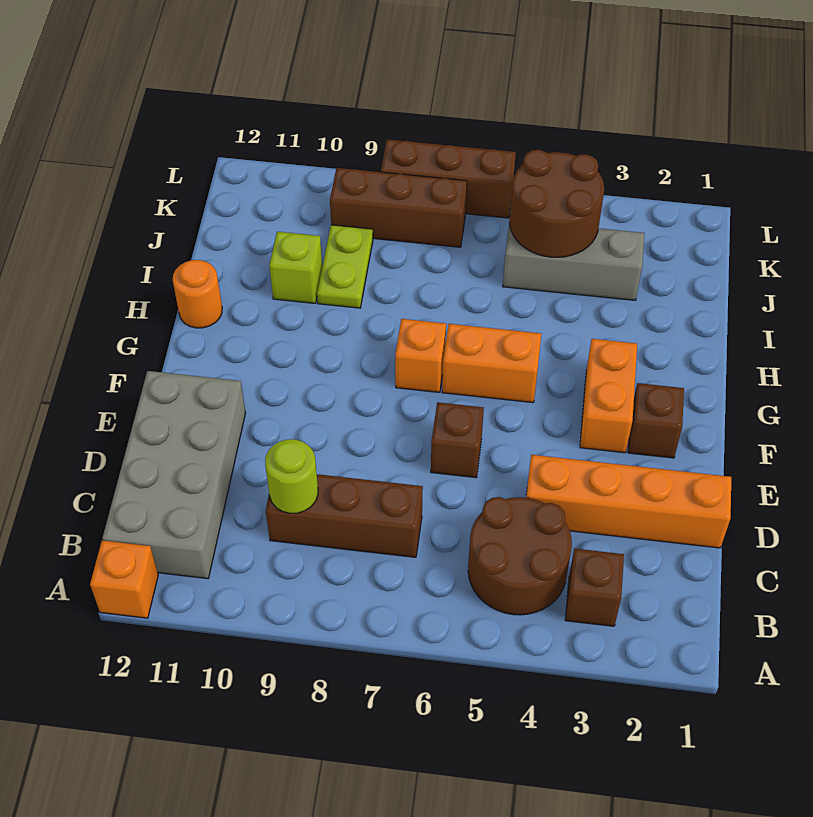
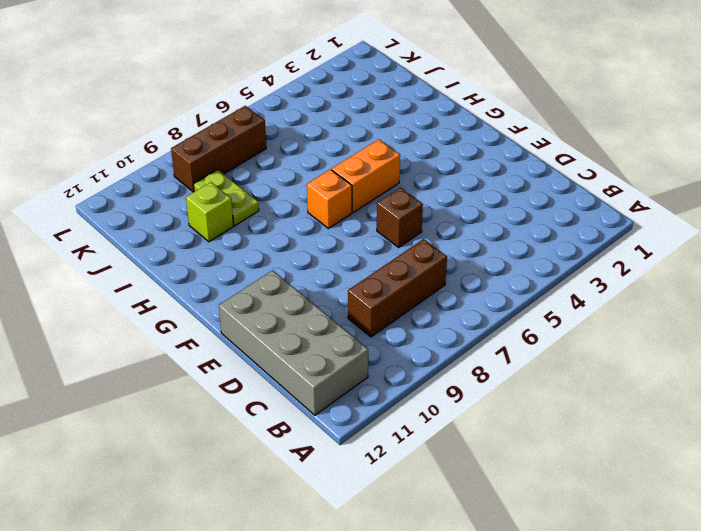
none -> orange brick A12 level 1
none -> brown brick B3 level 1
none -> brown round brick B4:C5 level 1

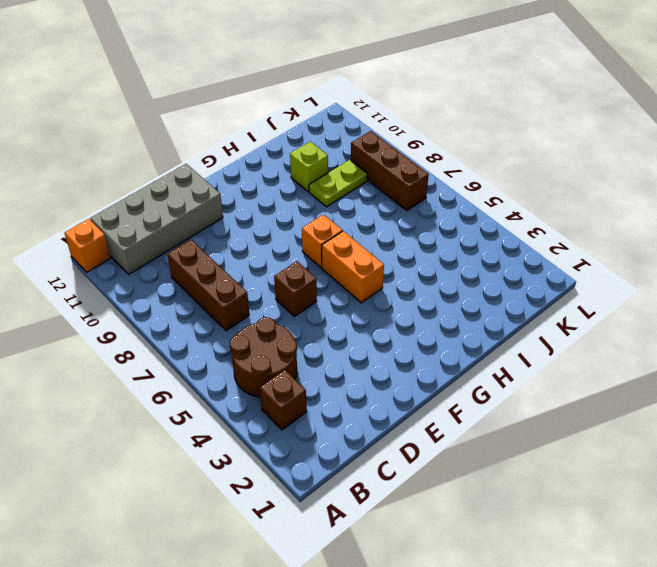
none -> orange brick D1:D4 level 1
none -> brown brick F2 level 1
none -> orange brick F3:G3 level 1

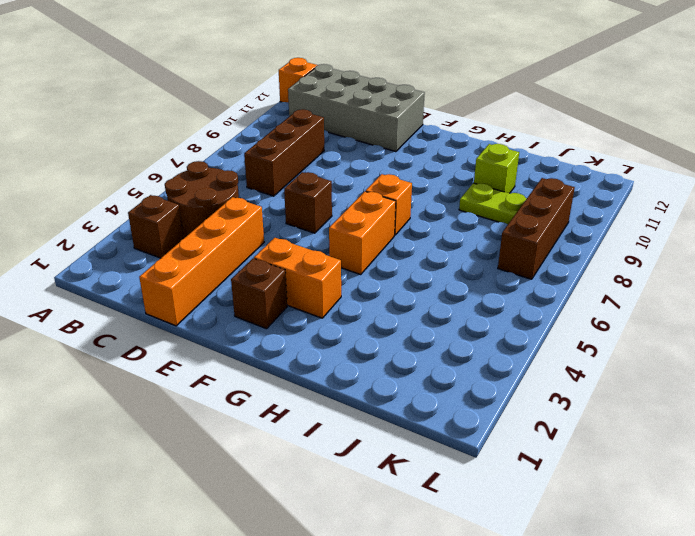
none -> orange round brick H12 level 1
none -> grey brick J3:J5 level 1
none -> brown brick L6:L8 level 1

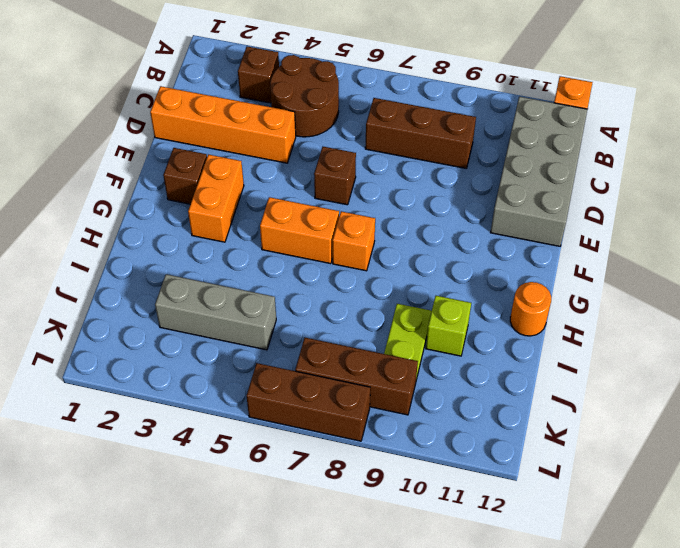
none -> lime round brick C9 level 2
none -> brown round brick J4:K5 level 2

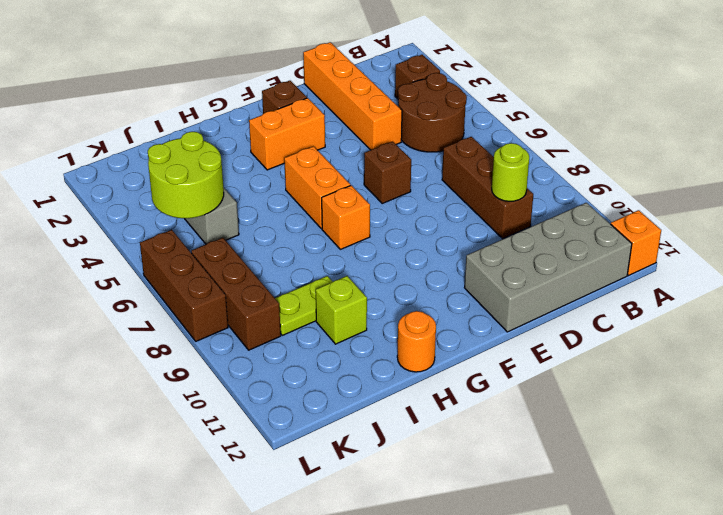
lime round brick J4:K5 level 2 -> brown round brick J4:K5 level 2

